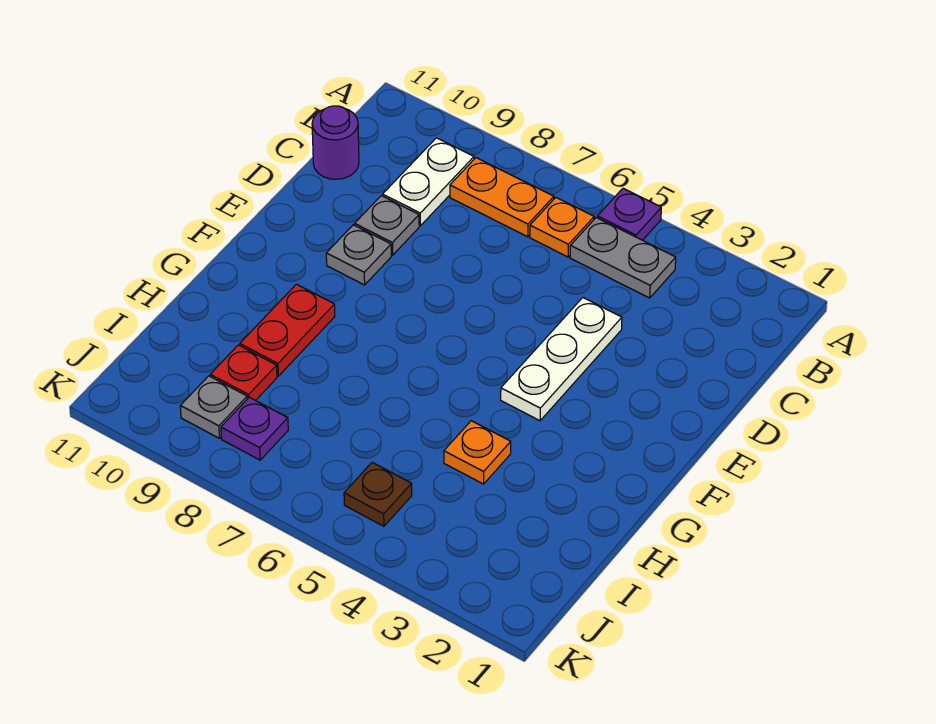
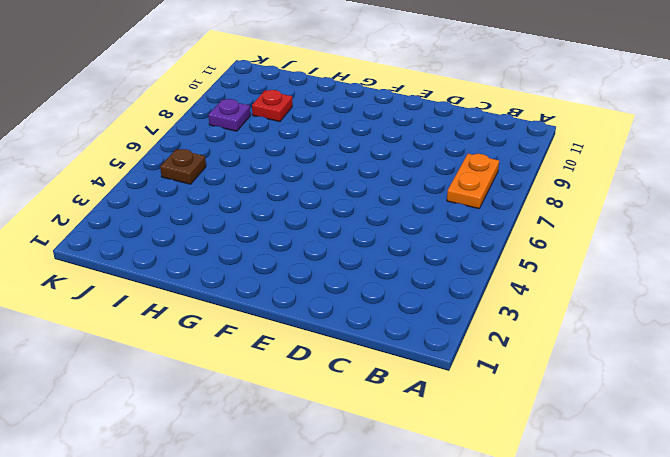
none -> purple plate A5 level 1
none -> grey plate B4:B5 level 1
none -> orange plate B6 level 1

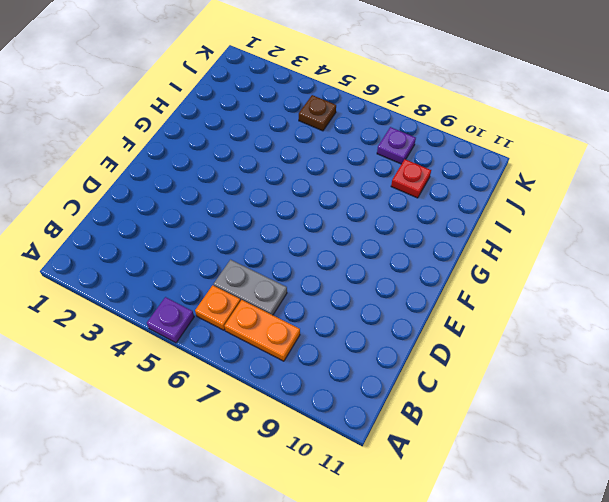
grey plate C6:C7 level 1 -> grey plate B4:B5 level 1
none -> white plate B9:C9 level 1
none -> purple round brick C11 level 1
none -> white plate D4:F4 level 1

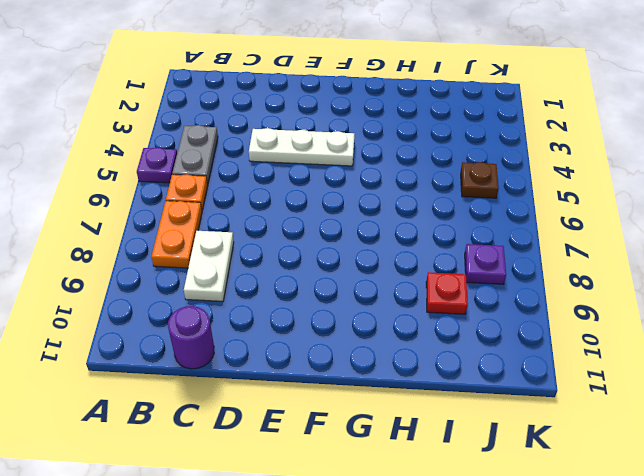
white plate C8:C9 level 1 -> white plate B9:C9 level 1
none -> grey plate D9 level 1
none -> grey plate E9 level 1
none -> red plate G9:H9 level 1

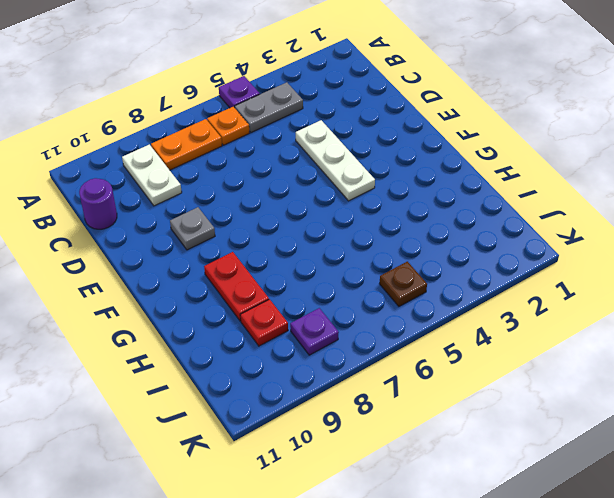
none -> grey plate D9 level 1
none -> orange plate H4 level 1
none -> grey plate J9 level 1

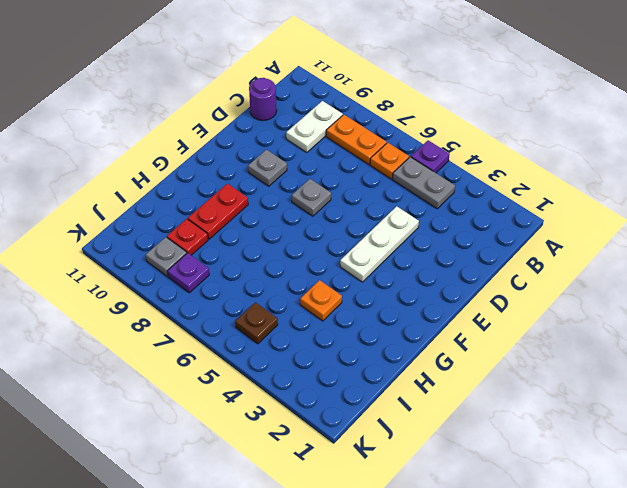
grey plate E7 level 1 -> grey plate D9 level 1

